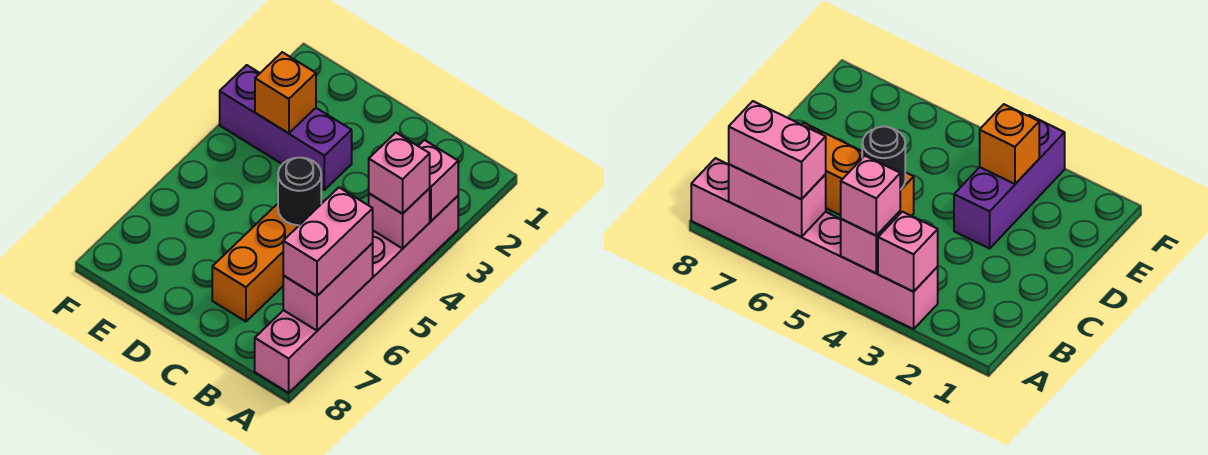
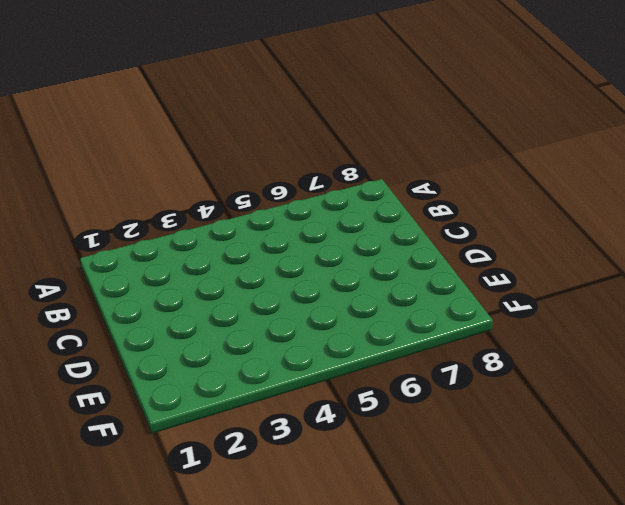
none -> pink brick A3:A8 level 1
none -> orange brick C5:C7 level 1

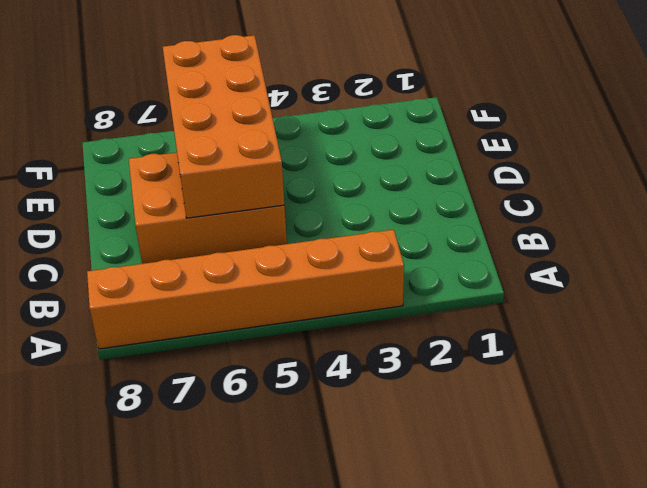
orange brick A3:A8 level 1 -> pink brick A3:A8 level 1
orange brick C5:D7 level 1 -> orange brick C5:C7 level 1
orange brick C5:F6 level 2 -> black round brick C5 level 2
none -> purple brick D3:F3 level 1
none -> pink brick A3 level 2

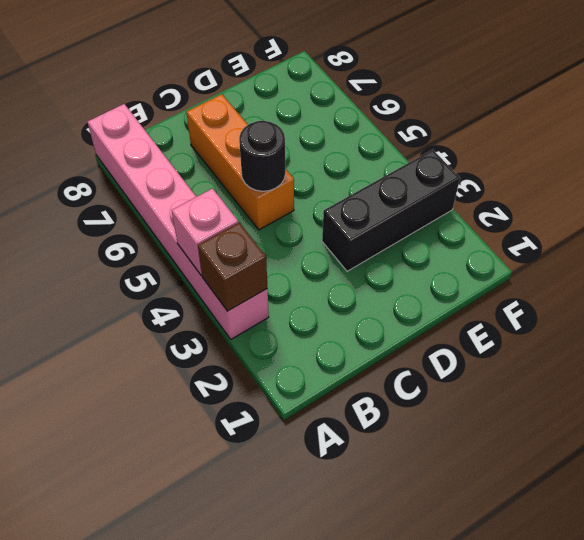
brown brick A3 level 2 -> pink brick A3 level 2
black brick D3:F3 level 1 -> purple brick D3:F3 level 1
none -> pink brick A6:A7 level 2
none -> orange brick E3 level 2

